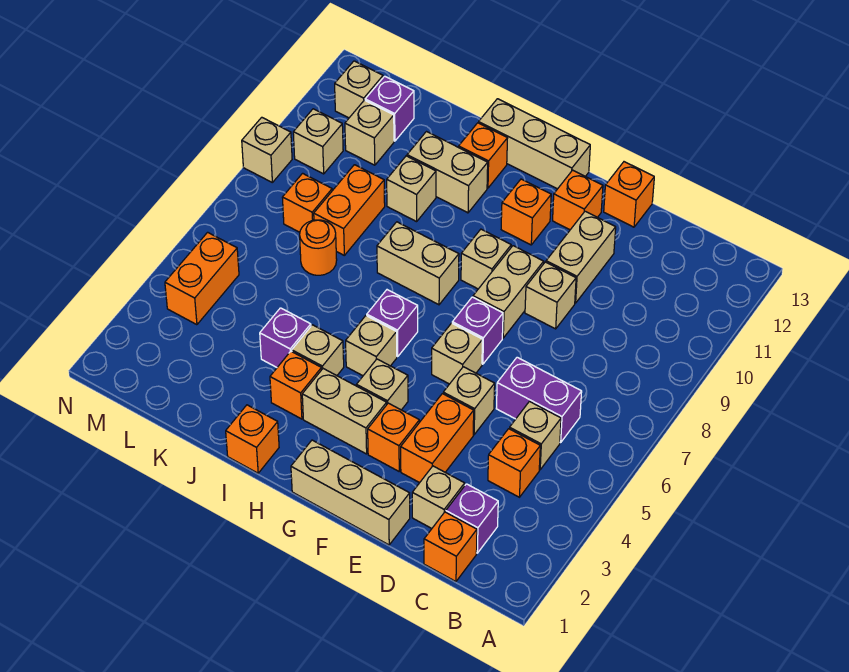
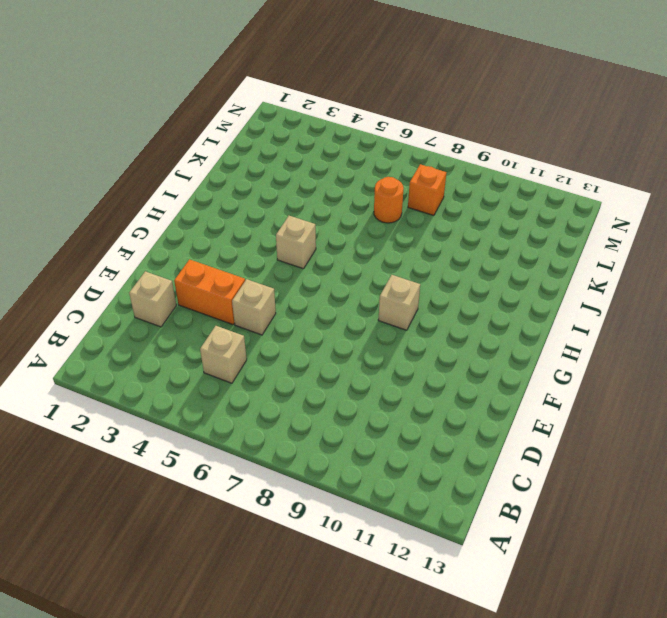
none -> orange brick C1 level 1
none -> purple brick C2 level 1
none -> orange brick C4 level 1
none -> purple brick C6:D6 level 1

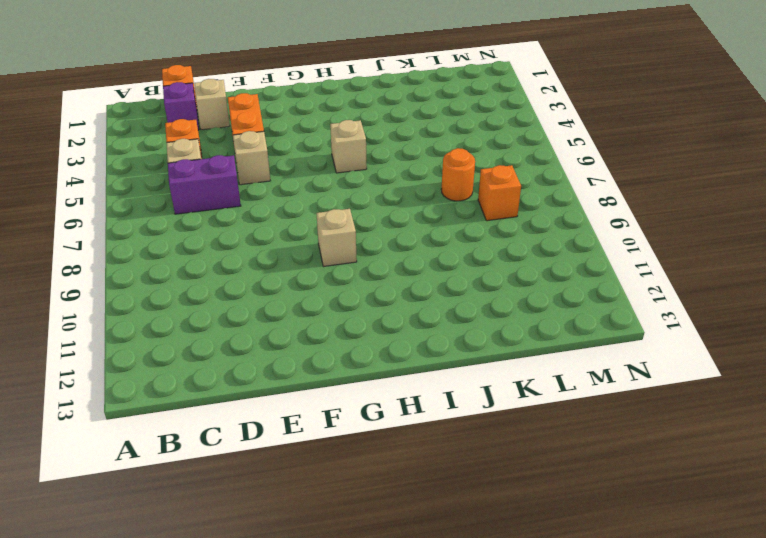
none -> tan brick E1:G1 level 1
none -> tan brick E9 level 1
none -> tan brick E10:E11 level 1
none -> orange brick E13 level 1

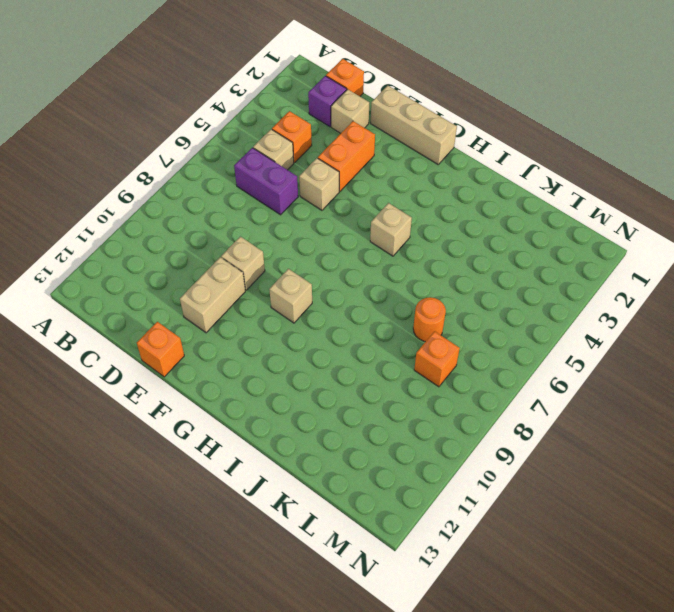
none -> orange brick F3 level 1
none -> tan brick F6 level 1
none -> purple brick F7 level 1
none -> tan brick F8:F9 level 1

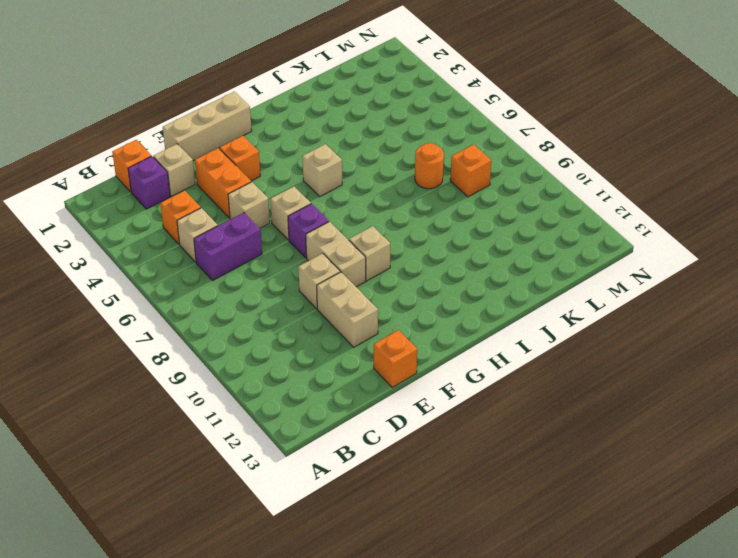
none -> orange brick F12 level 1
none -> tan brick G3:H3 level 1
none -> tan brick G4 level 1
none -> orange brick G11 level 1

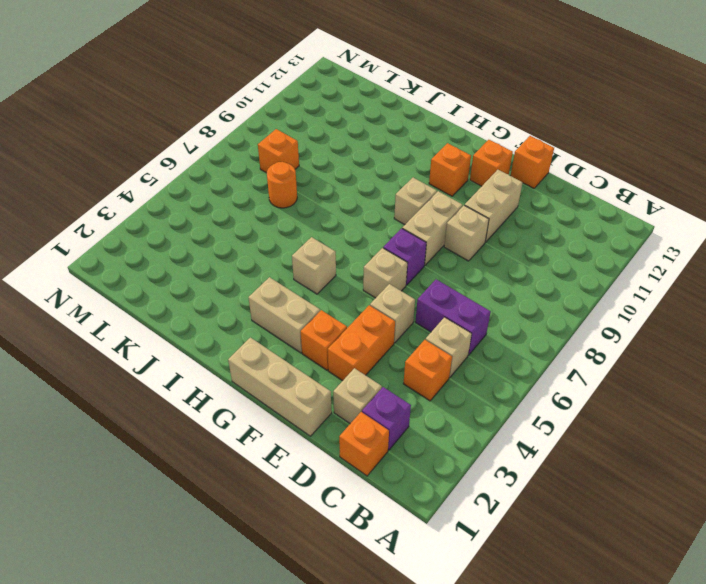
none -> tan brick G4 level 1
none -> tan brick G13:I13 level 1
none -> purple brick H6 level 1
none -> tan brick H8:I8 level 1

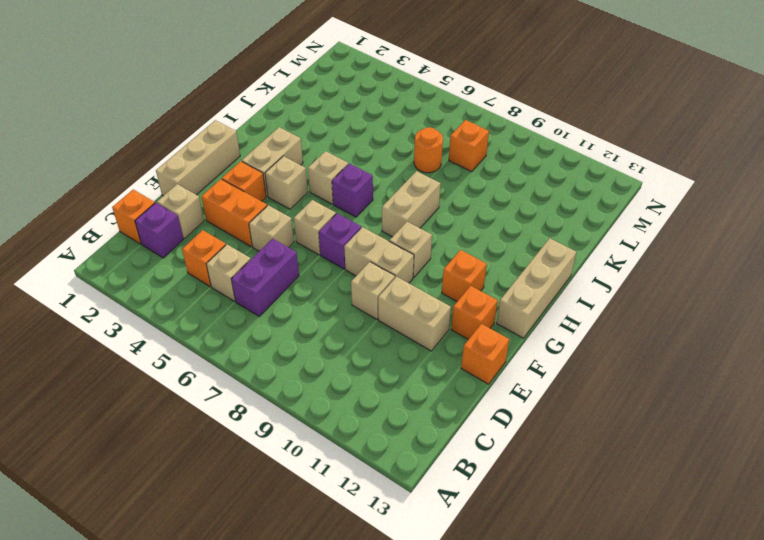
none -> orange brick I1 level 1
none -> orange brick I3 level 1
none -> tan brick I4 level 1
none -> tan brick I11:J11 level 1

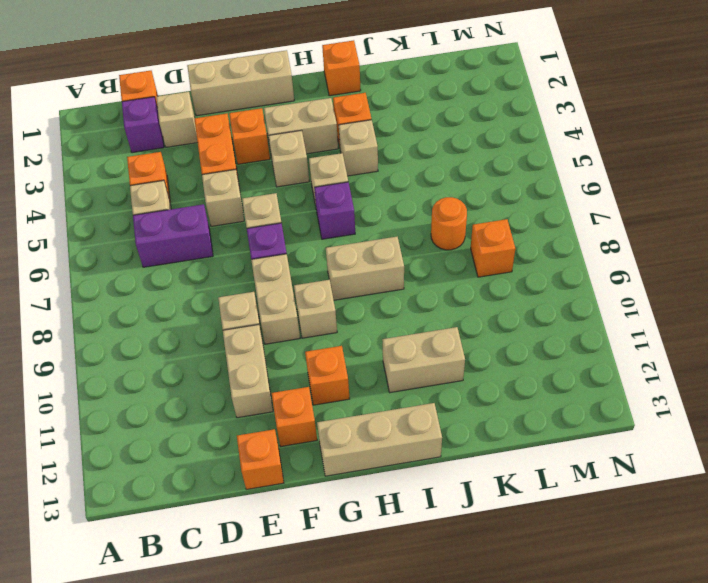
none -> orange brick I12 level 1
none -> purple brick J4 level 1
none -> tan brick J10 level 1
none -> orange brick K8:K9 level 1

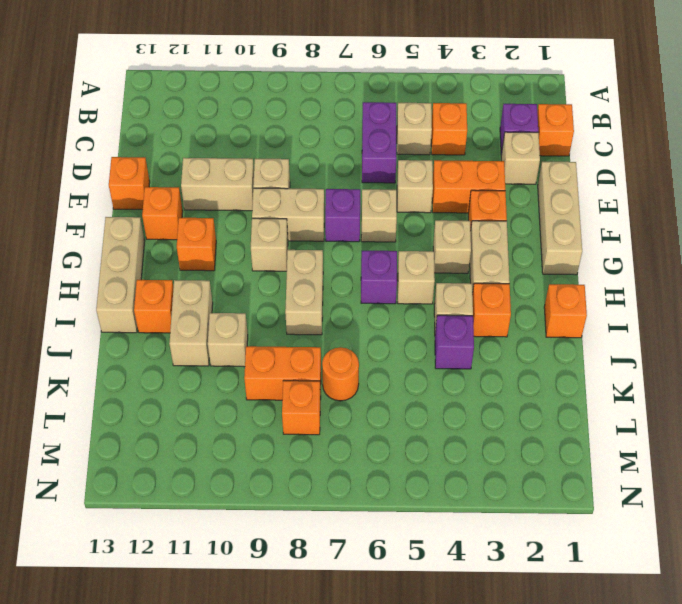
none -> tan brick L11 level 1
none -> purple brick L12 level 1
none -> orange brick M4:M5 level 1
none -> tan brick M10 level 1

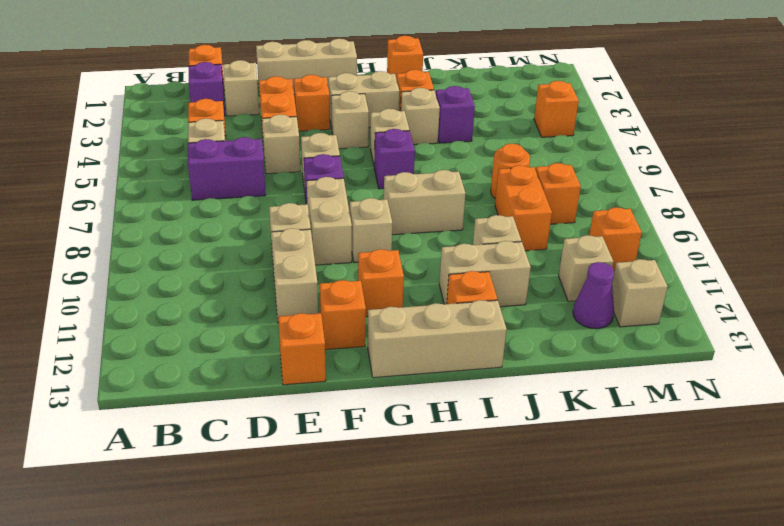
purple cone L12 level 1 -> purple brick L12 level 1
orange brick M4 level 1 -> orange brick M4:M5 level 1
orange brick M10 level 1 -> tan brick M10 level 1
none -> tan brick N9 level 1

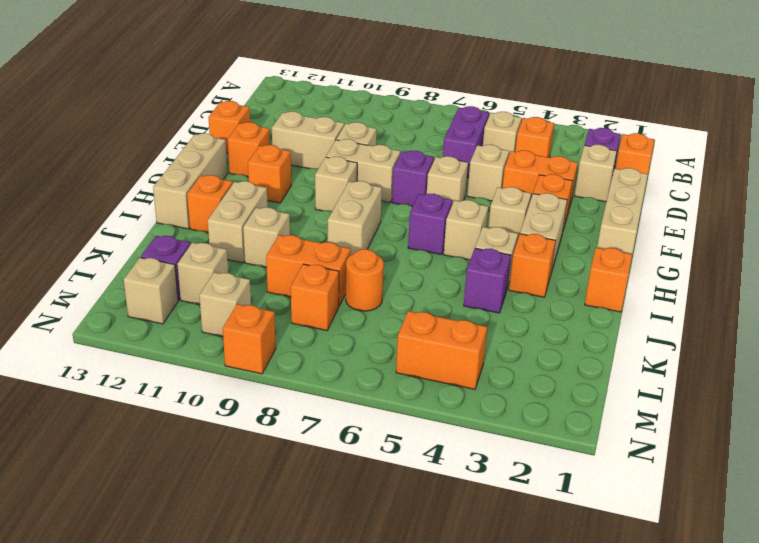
orange brick N9 level 1 -> tan brick N9 level 1

